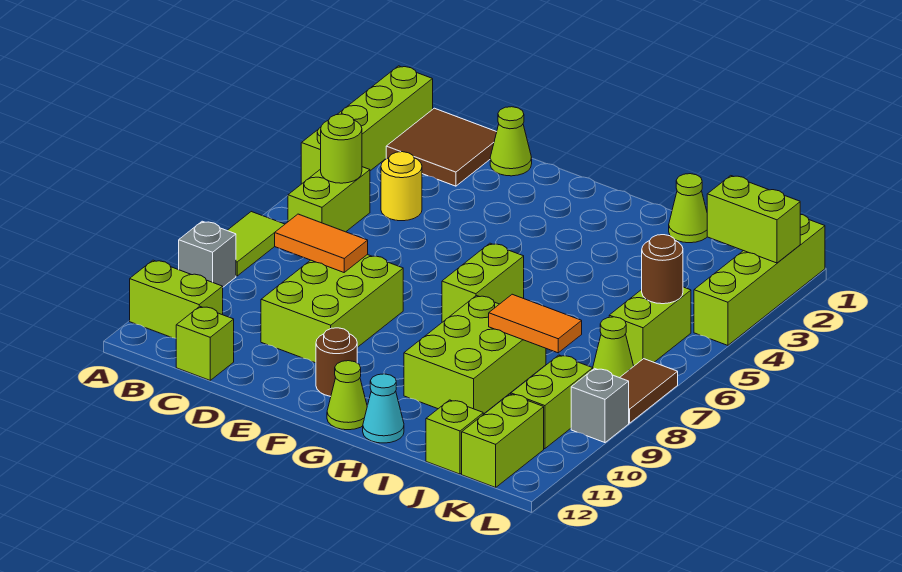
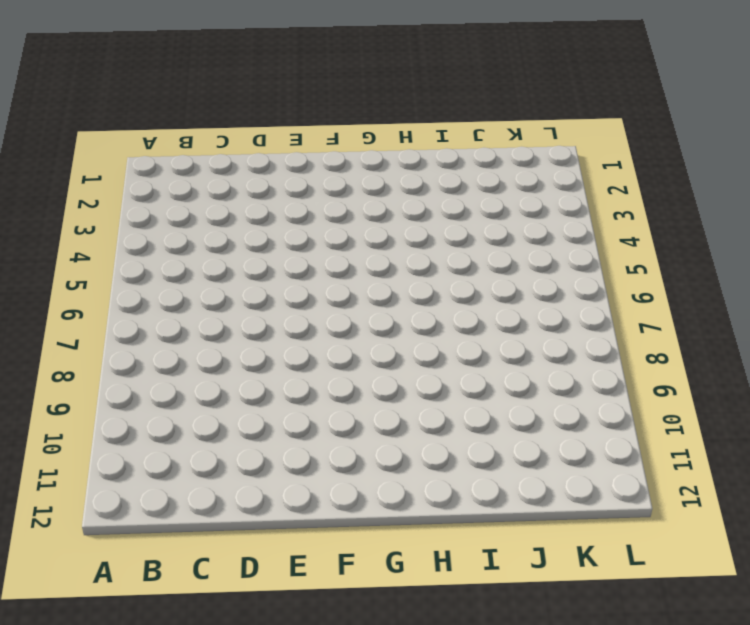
none -> lime brick A1:A4 level 1
none -> lime tile A7:A8 level 1
none -> grey brick A9 level 1

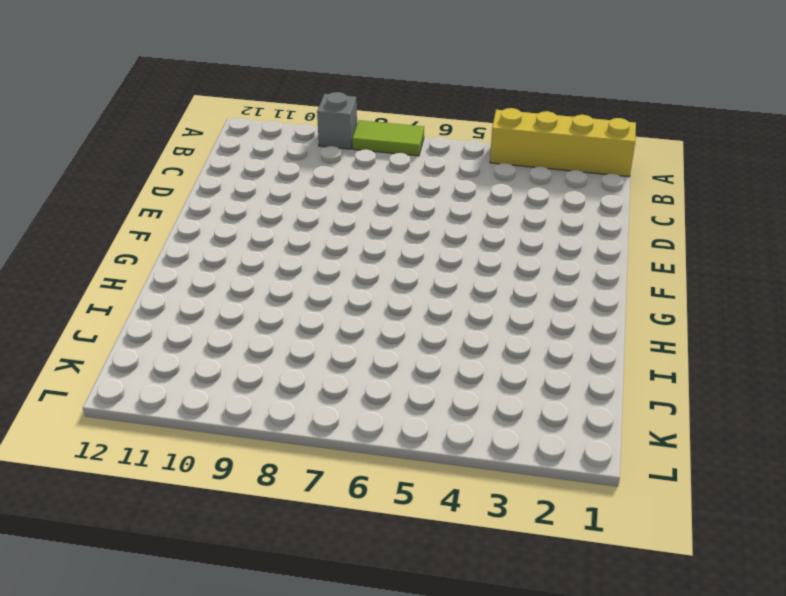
yellow brick A1:A4 level 1 -> lime brick A1:A4 level 1
none -> lime brick A11:B11 level 1
none -> brown tile B1:C2 level 1
none -> lime brick B5:B6 level 1

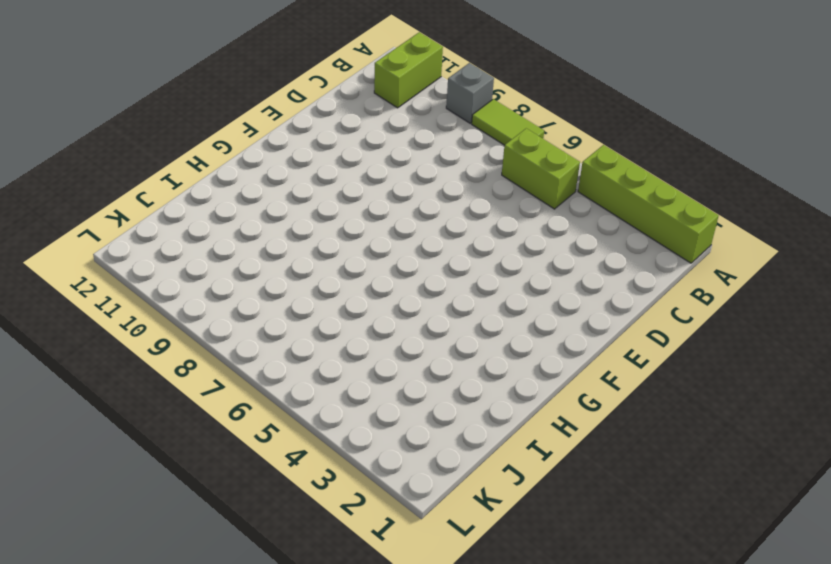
none -> brown tile B1:C2 level 1
none -> yellow round brick C4 level 1
none -> lime brick C12 level 1

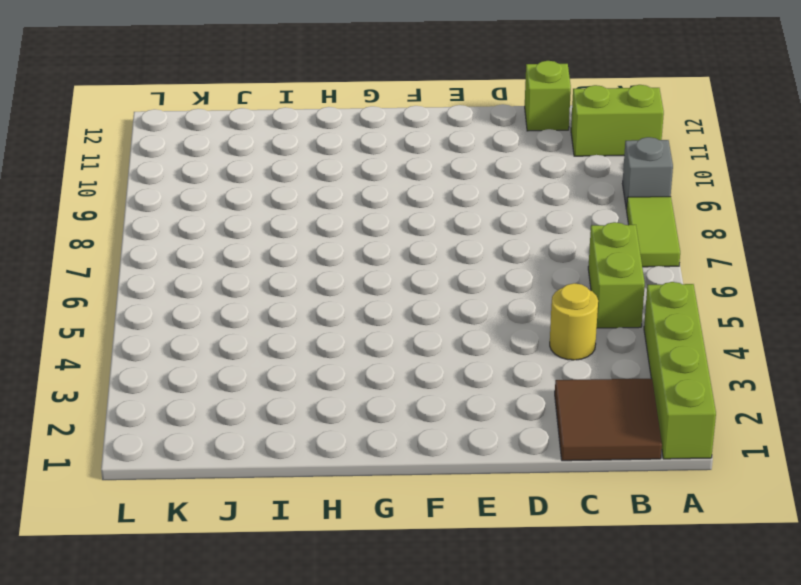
none -> lime cone D1 level 1
none -> lime brick D8:E10 level 1
none -> brown round brick F11 level 1

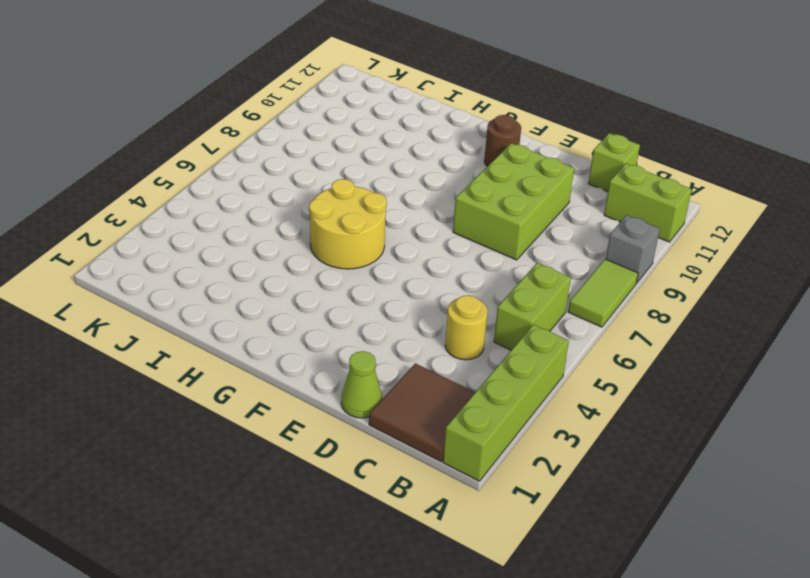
yellow round brick G5:H6 level 1 -> lime brick G6:G7 level 1
none -> lime cone G12 level 1
none -> lime brick H8:I10 level 1
none -> cyan cone H12 level 1

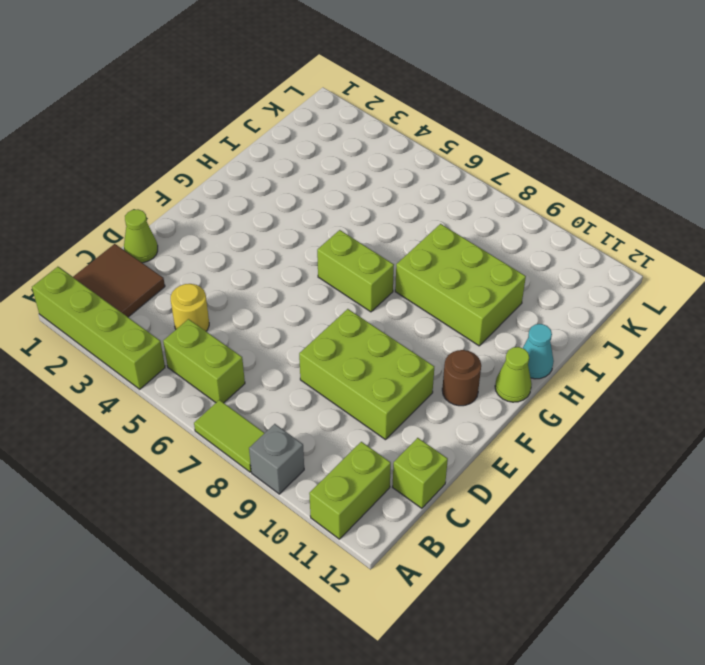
none -> lime cone I1 level 1
none -> lime brick J12 level 1
none -> lime brick K5:K6 level 1

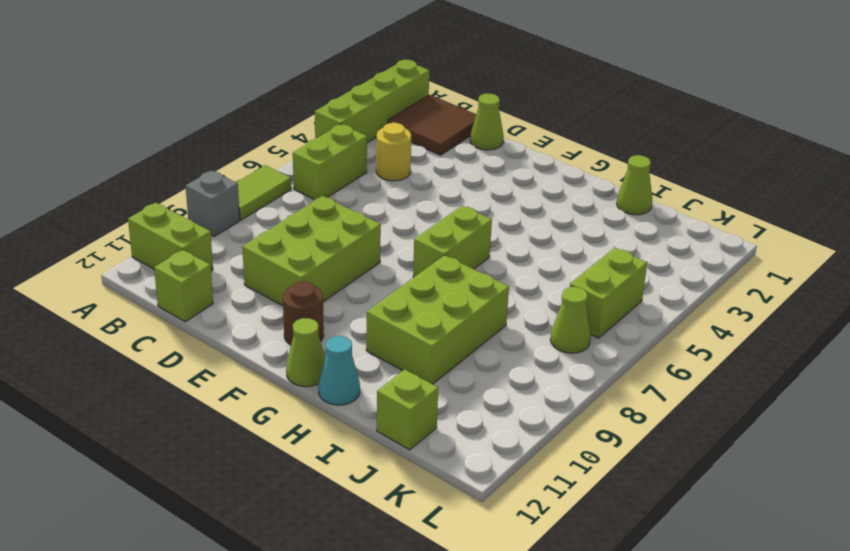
none -> lime brick K9:K10 level 1
none -> lime brick K11:K12 level 1
none -> lime brick L1:L4 level 1

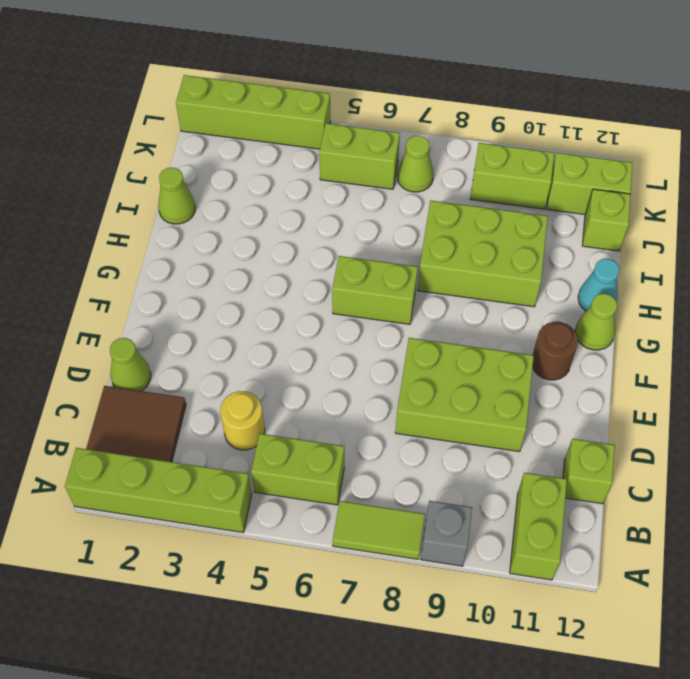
none -> brown tile L7:L8 level 1
none -> grey brick L9 level 1
none -> lime round brick B5 level 2

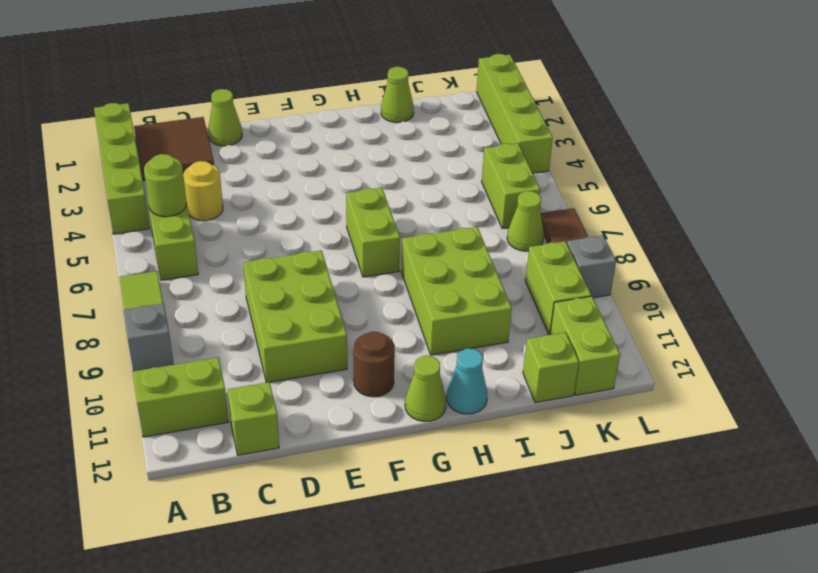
none -> orange tile C8:D8 level 2
none -> orange tile I8:J8 level 2
none -> lime brick K2:L2 level 2

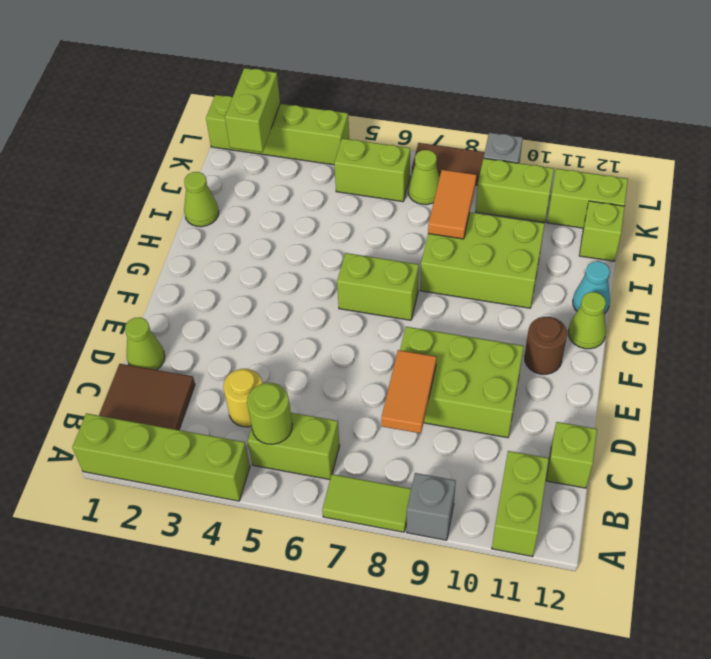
none -> brown round brick K5 level 2

